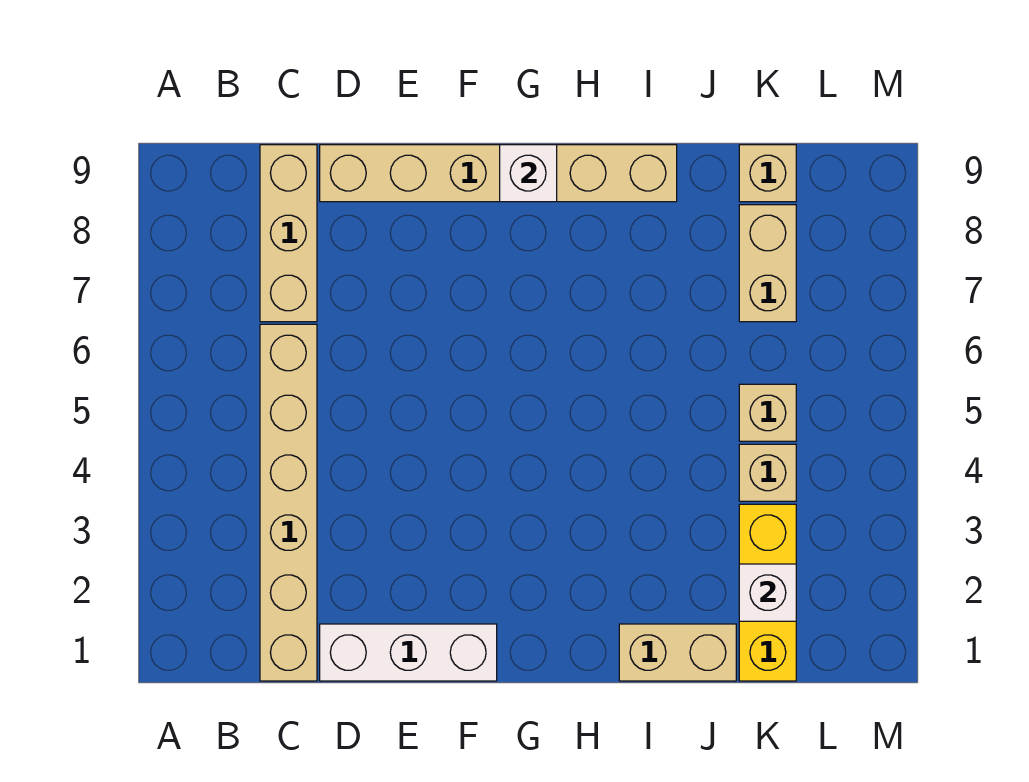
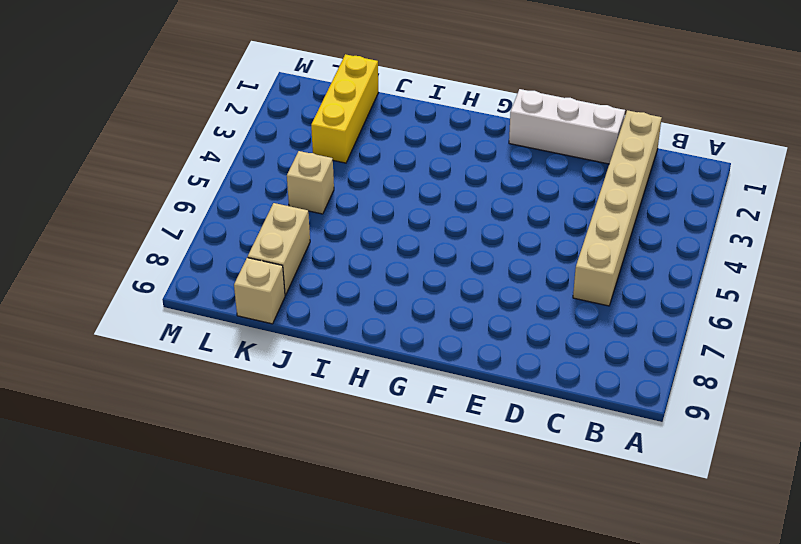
none -> tan brick C7:C9 level 1
none -> tan brick D9:I9 level 1
none -> tan brick I1:J1 level 1

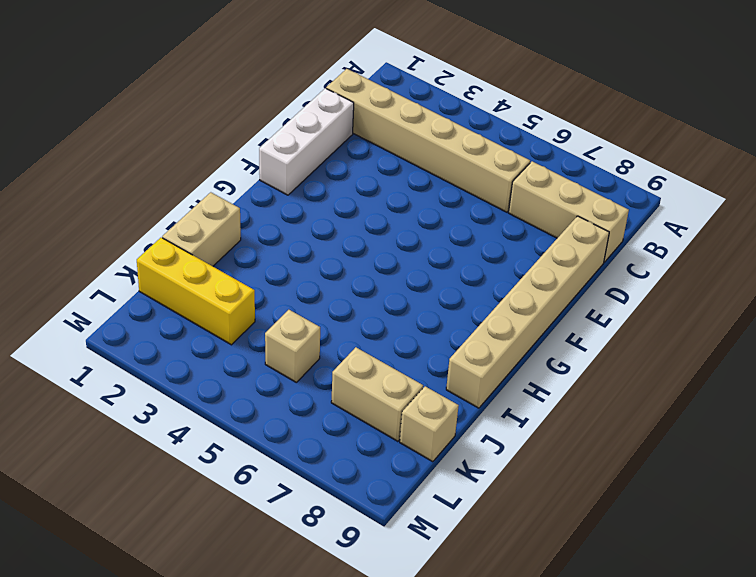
none -> tan brick K4 level 1
none -> white brick G9 level 2
none -> white brick K2 level 2

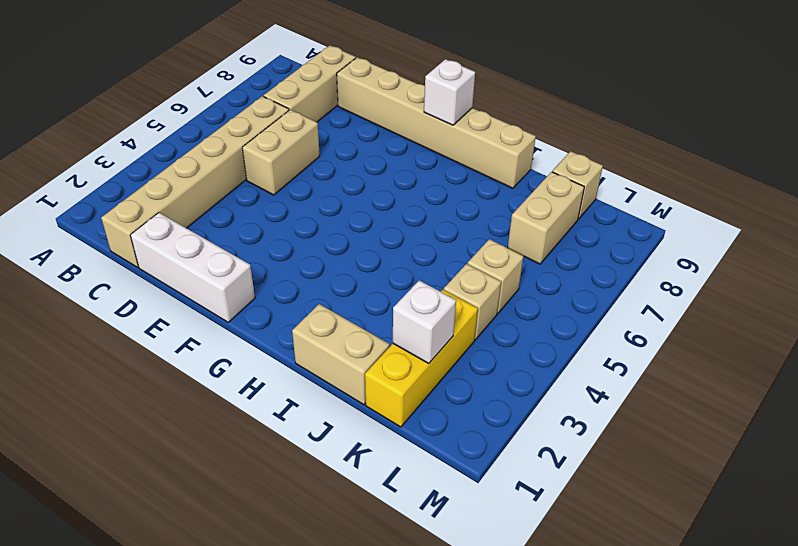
tan brick D5:D6 level 1 -> none

